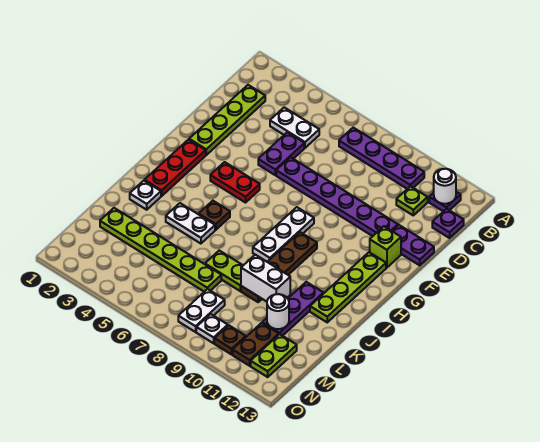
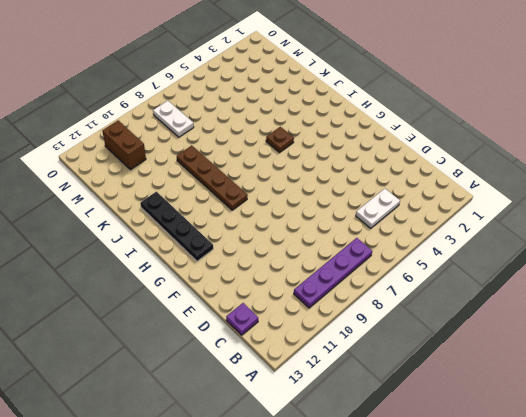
black plate G12:J12 level 1 -> lime plate G12:J12 level 1
brown brick M11:N11 level 1 -> brown plate M11:N11 level 1
none -> purple plate B12 level 1
none -> lime plate C2:F2 level 1
none -> lime plate C11 level 1

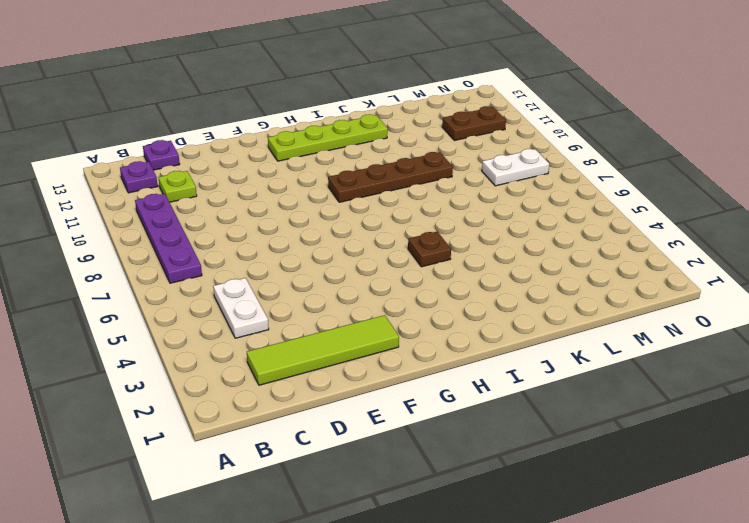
lime tile C2:F2 level 1 -> lime plate C2:F2 level 1
none -> purple plate D5:E5 level 1
none -> purple plate E6:E11 level 1
none -> purple plate E12:E13 level 1

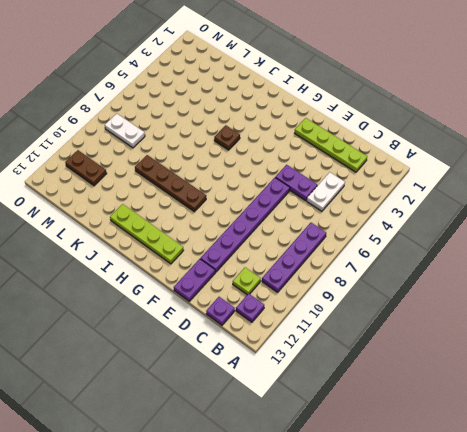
none -> lime brick F12 level 1
none -> red plate G2:I2 level 1
none -> red plate G4:G5 level 1

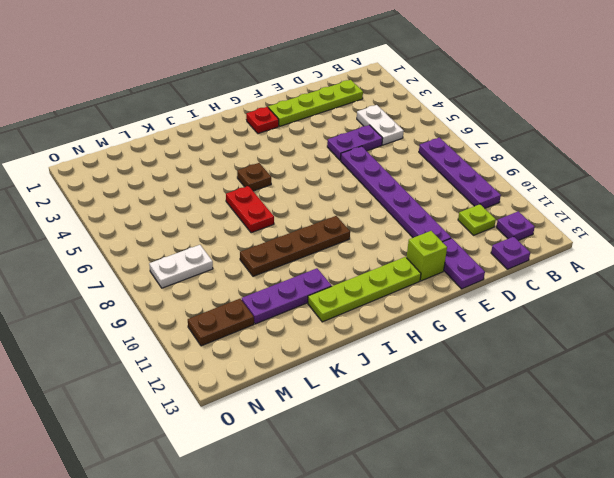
red plate G2 level 1 -> red plate G2:I2 level 1
red plate J6:J7 level 1 -> red plate G4:G5 level 1
none -> white plate G8:I8 level 1
none -> white plate J2 level 1
none -> white plate J4:J5 level 1

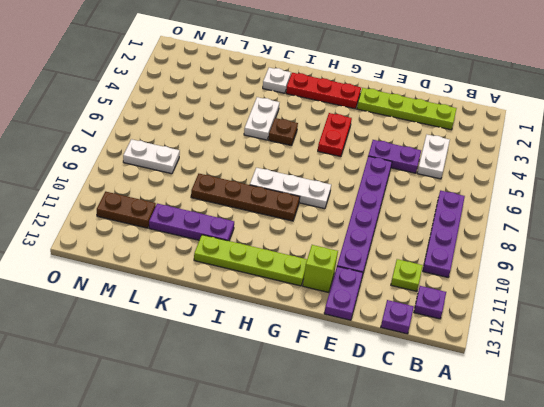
none -> lime plate K7:K8 level 1
none -> lime plate L2:L7 level 1
none -> lime plate M12:N12 level 1

